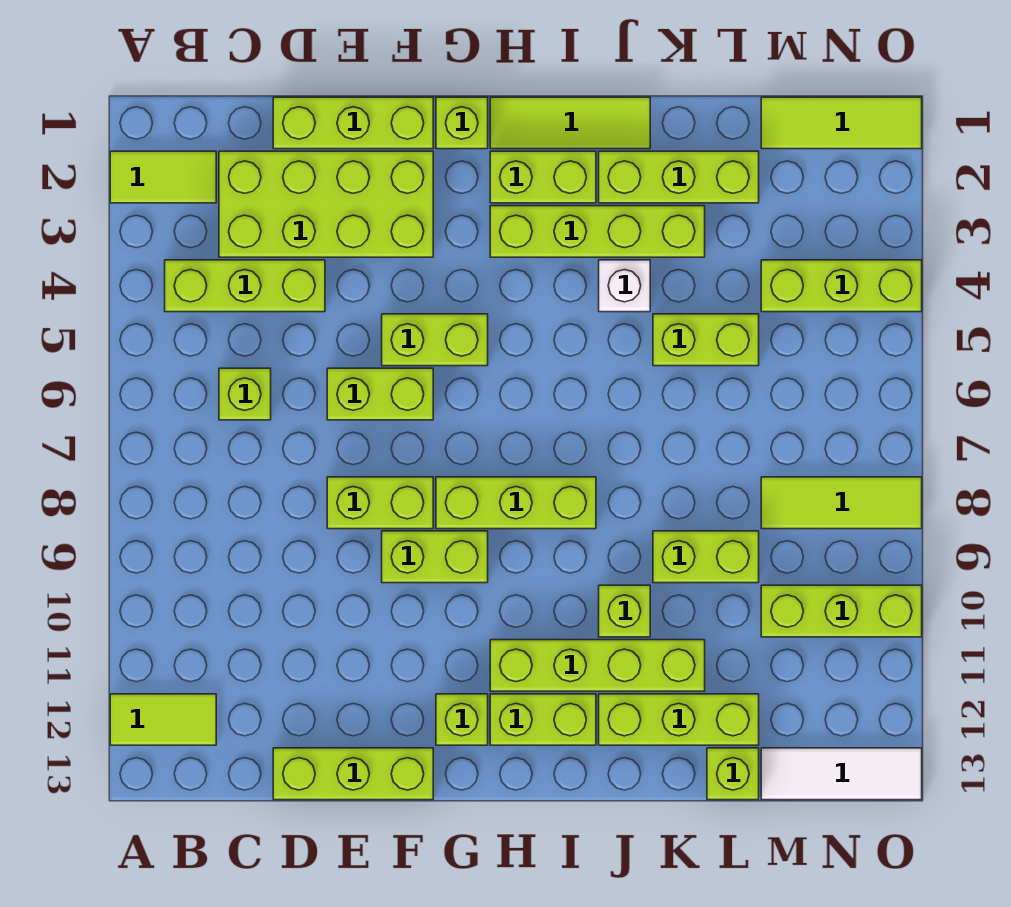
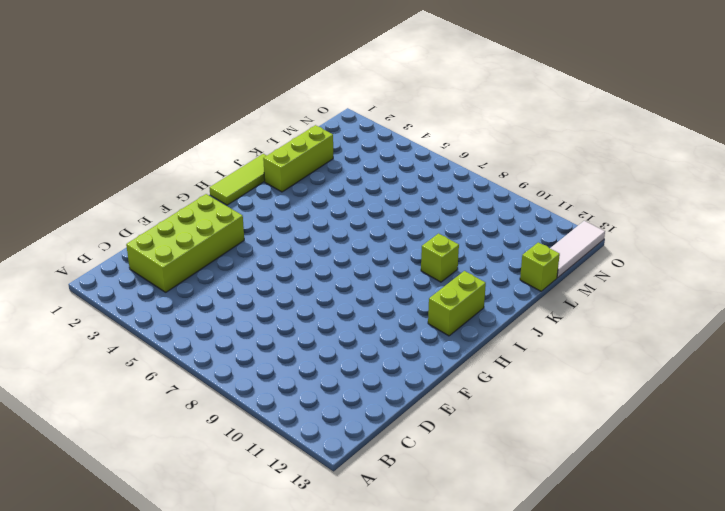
none -> lime tile A2:B2 level 1
none -> lime tile A12:B12 level 1
none -> lime brick B4:D4 level 1
none -> lime brick C6 level 1

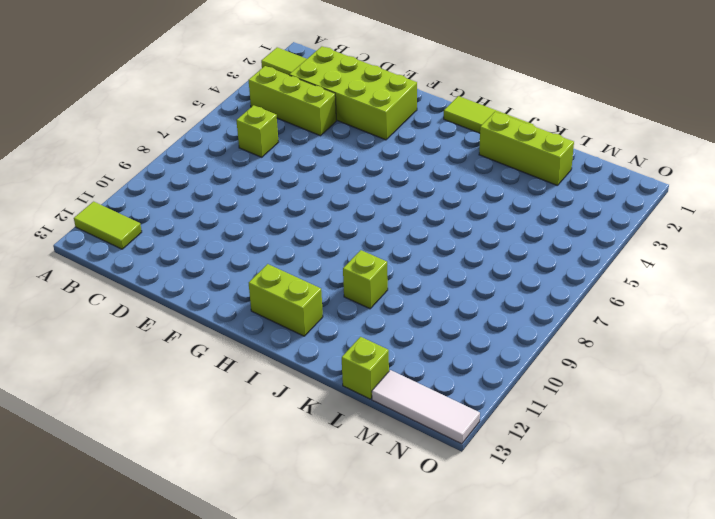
none -> lime brick D1:F1 level 1
none -> lime brick D13:F13 level 1
none -> lime brick E6:F6 level 1
none -> lime brick E8:F8 level 1

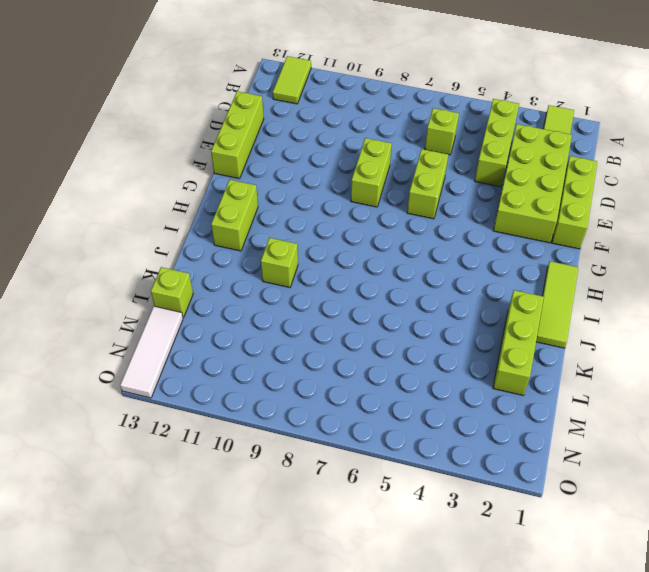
none -> lime brick F5:G5 level 1
none -> lime brick F9:G9 level 1
none -> lime brick G1 level 1
none -> lime brick G8:I8 level 1

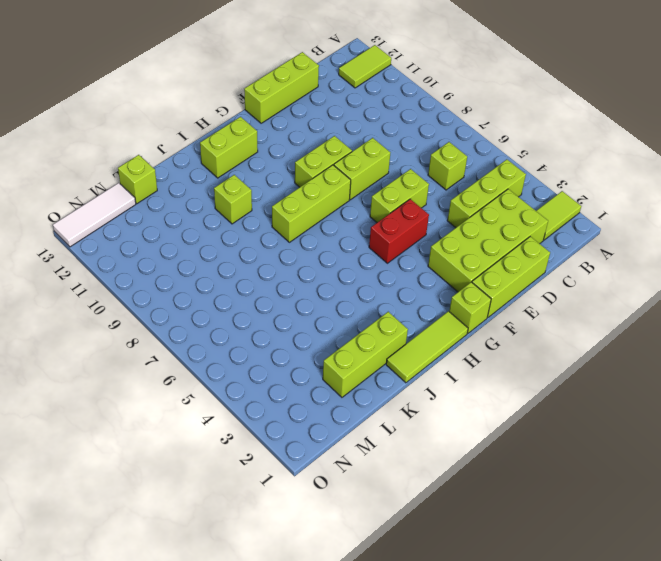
red brick F5:G5 level 1 -> lime brick F5:G5 level 1
none -> lime brick G12 level 1
none -> lime brick H2:I2 level 1
none -> lime brick H3:K3 level 1
none -> lime brick H11:K11 level 1

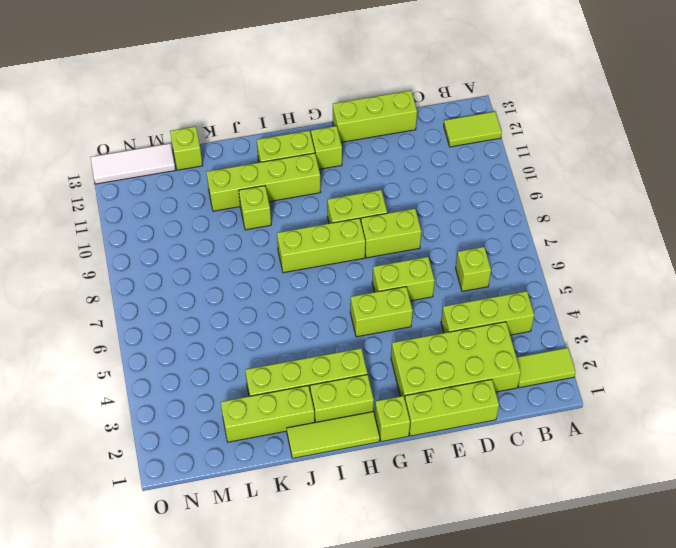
none -> white brick J4 level 1
none -> lime brick J12:L12 level 1
none -> lime brick K5:L5 level 1
none -> lime brick K9:L9 level 1

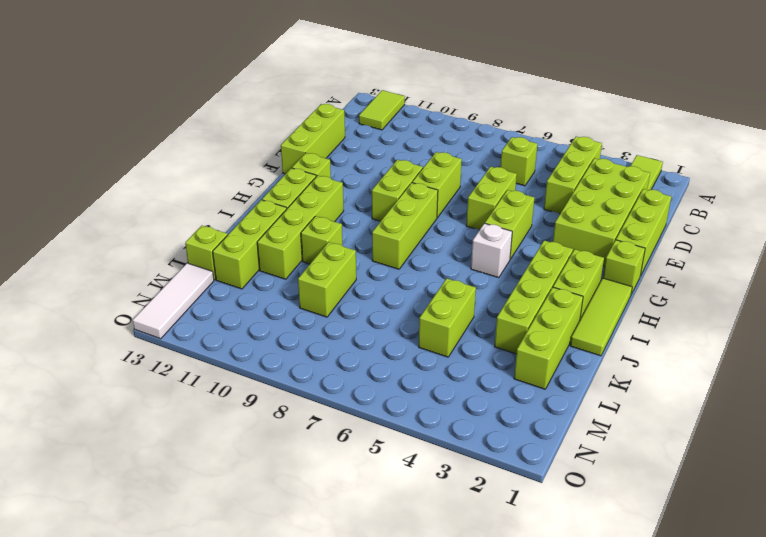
white brick H5 level 1 -> white brick J4 level 1
none -> lime tile M1:O1 level 1
none -> lime brick M4:O4 level 1
none -> lime tile M8:O8 level 1
none -> lime brick M10:O10 level 1

